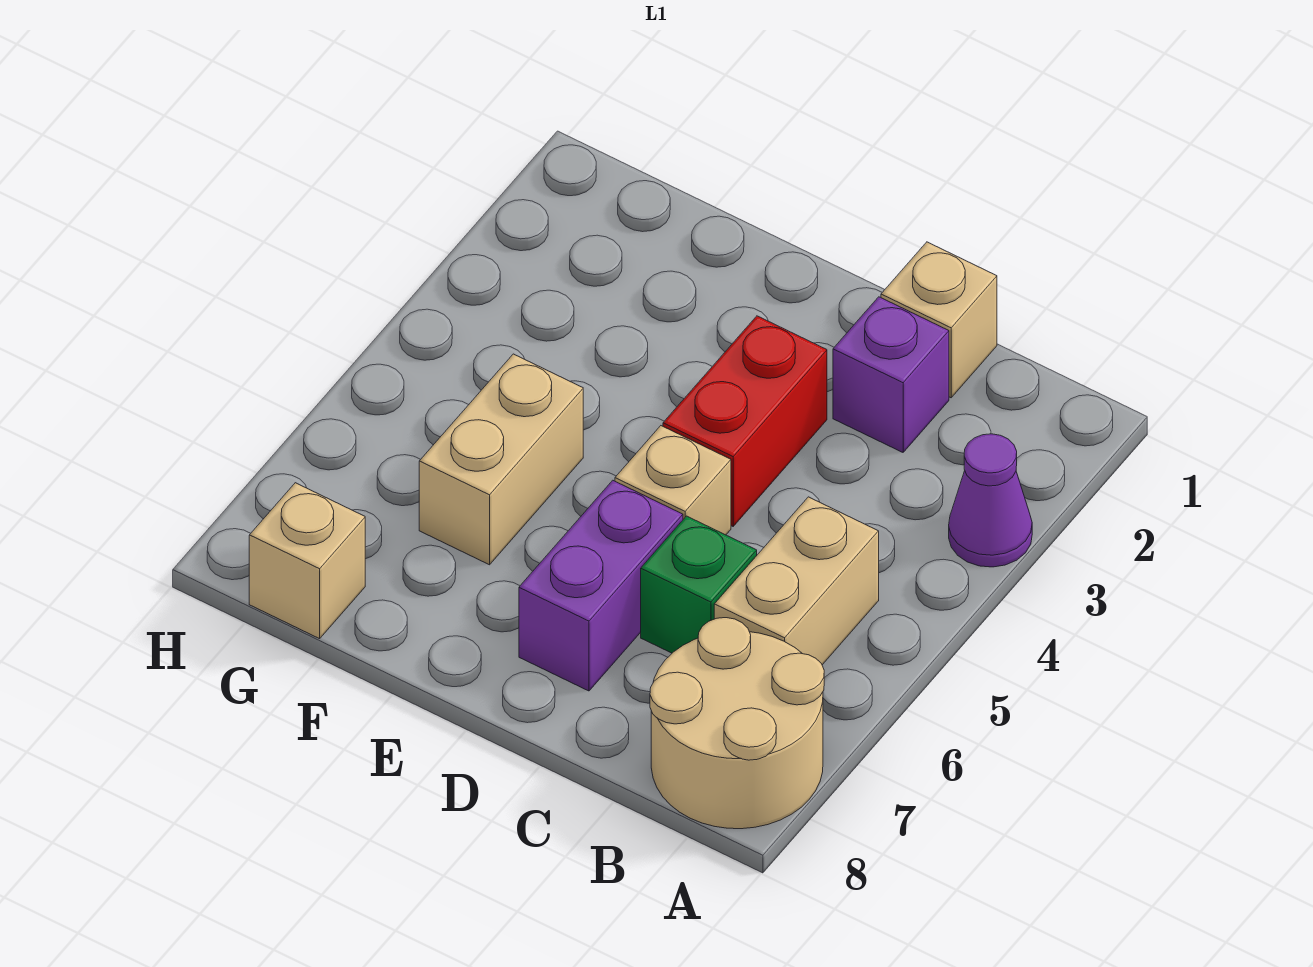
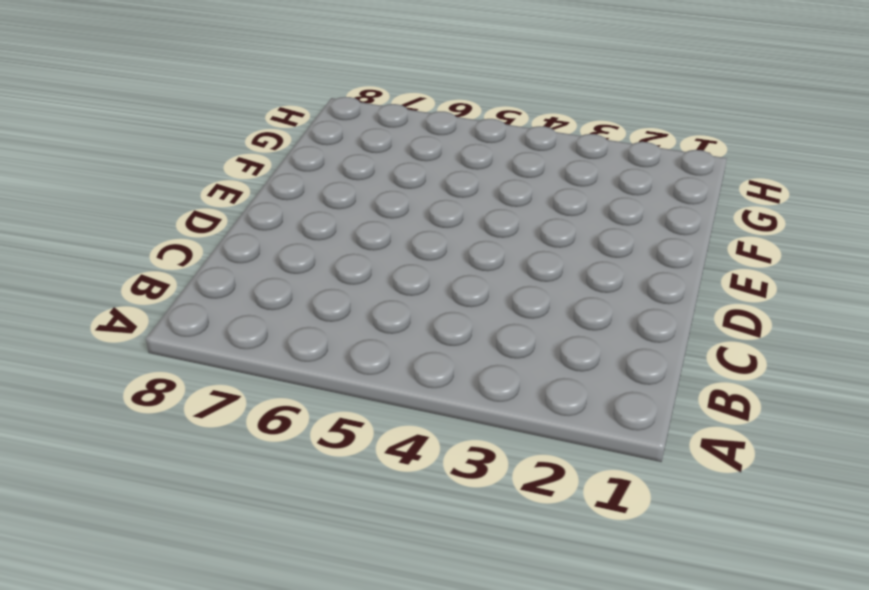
none -> purple cone A3 level 1
none -> tan round brick A7:B8 level 1

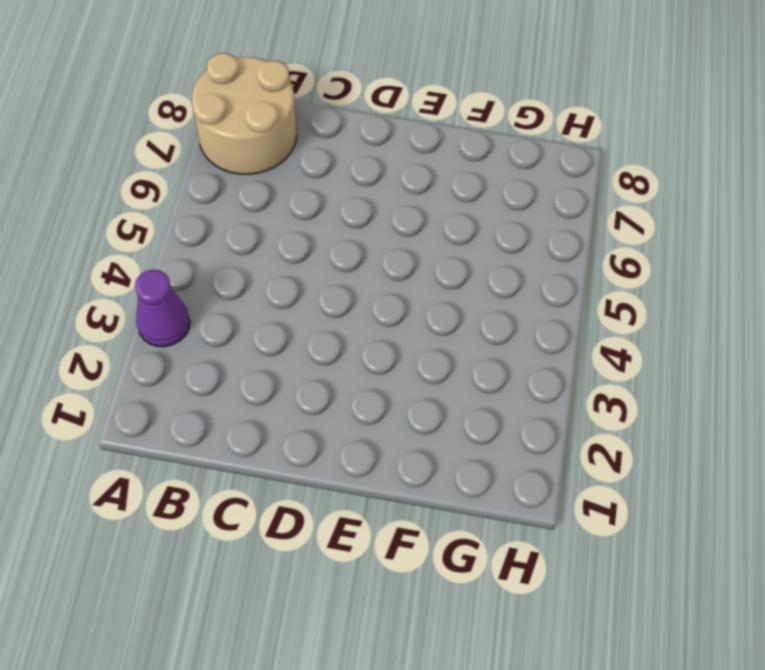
none -> tan brick B5:B6 level 1
none -> tan brick C1 level 1

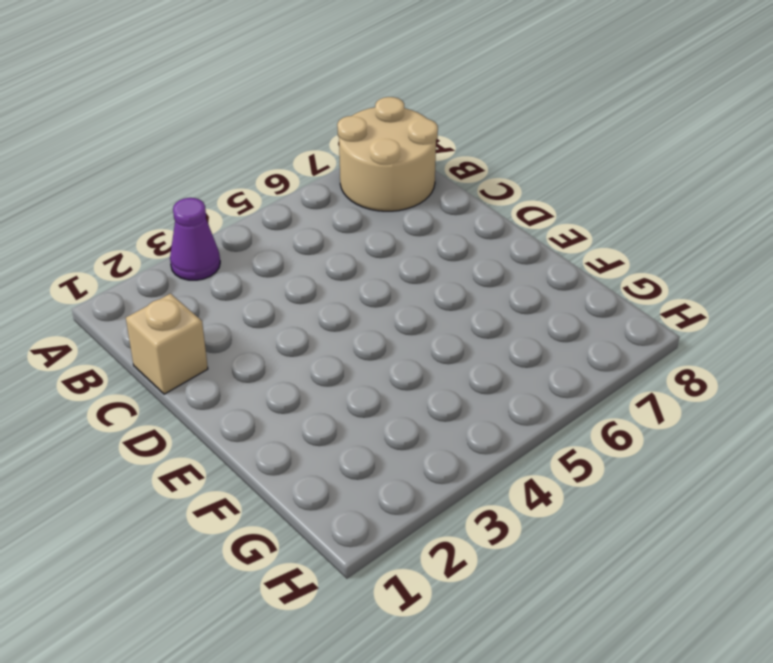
none -> tan brick B5:B6 level 1
none -> purple brick C2 level 1

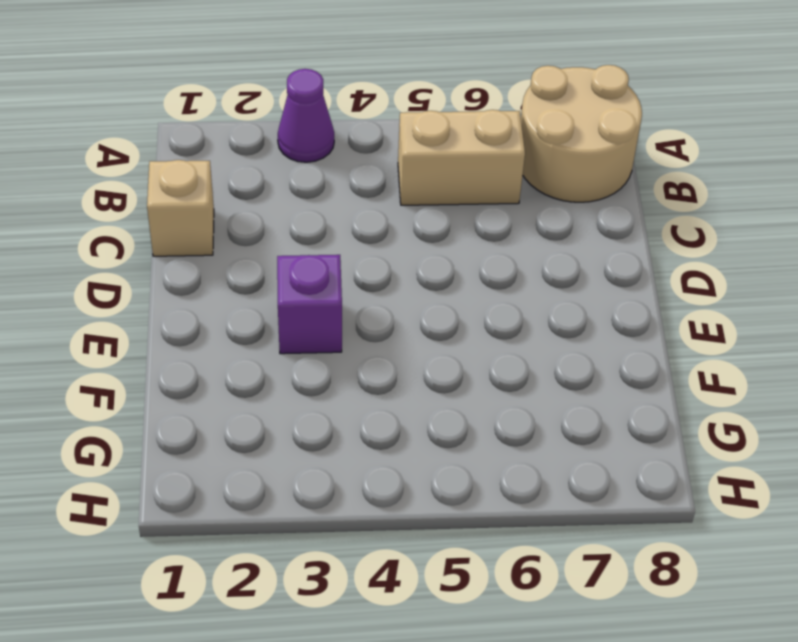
purple brick E3 level 1 -> purple brick C2 level 1
none -> green brick C6 level 1
none -> red brick D3:D4 level 1

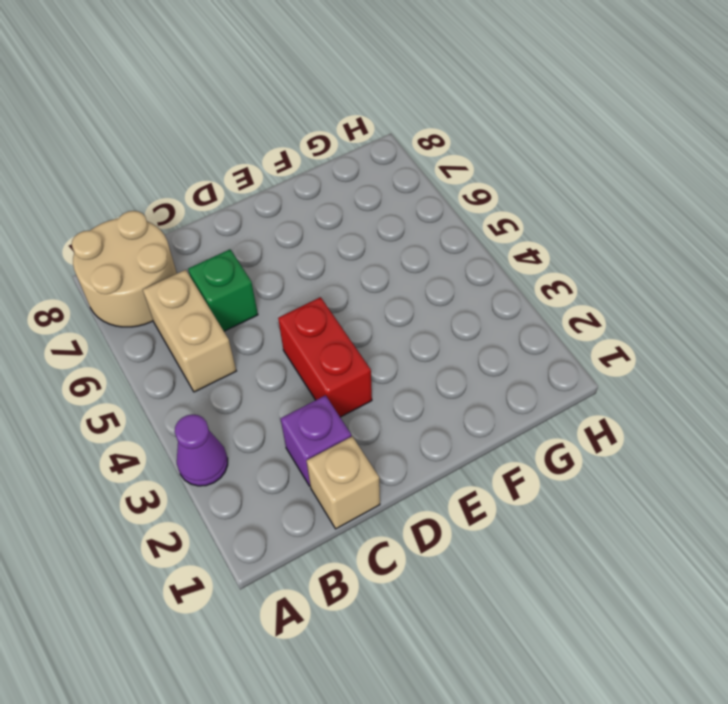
none -> tan brick D5 level 1
none -> purple brick D6:D7 level 1

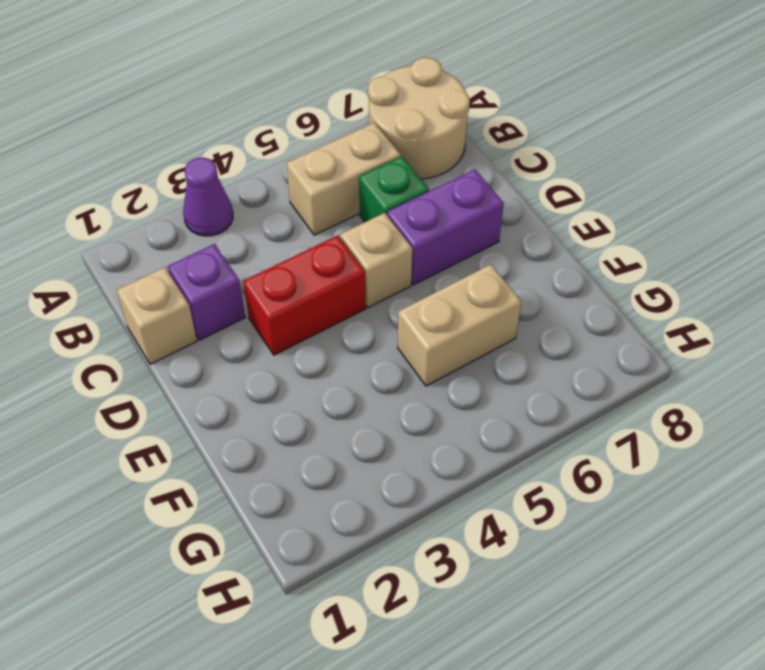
none -> tan brick G8 level 1

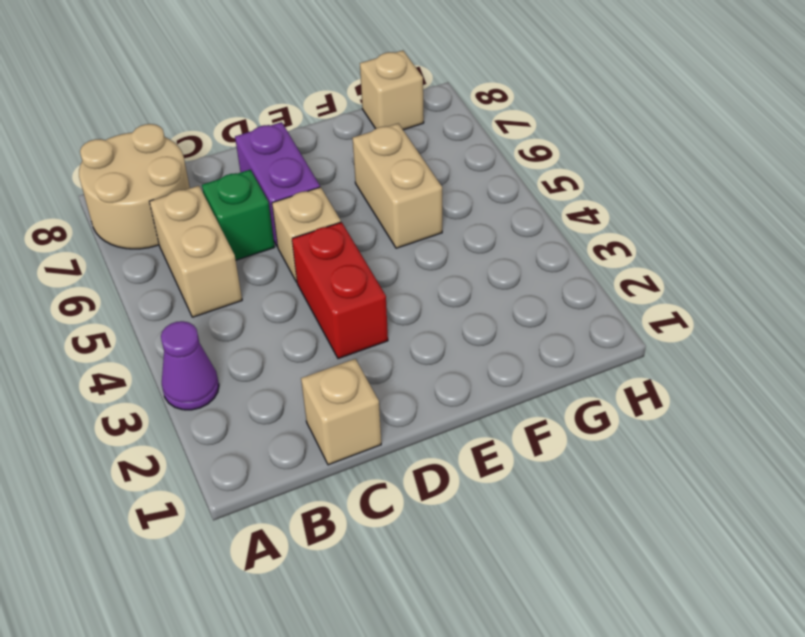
none -> purple brick C2 level 1

